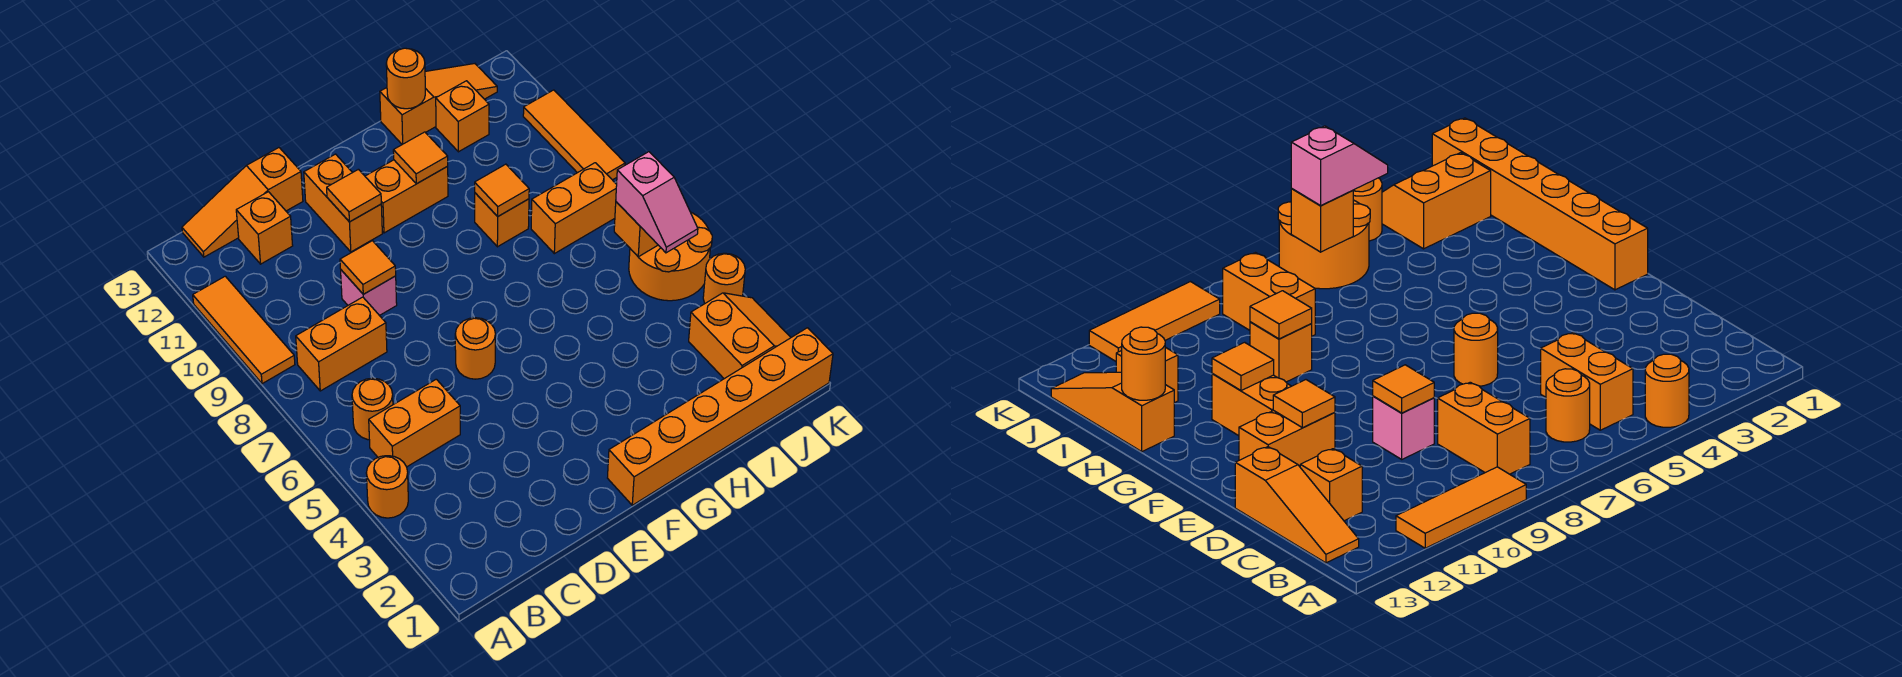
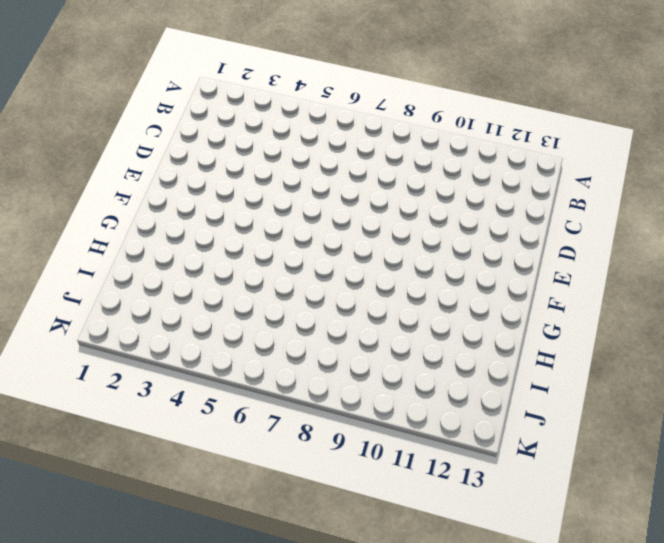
none -> orange round brick A4 level 1
none -> orange tile A9:A11 level 1
none -> orange brick B5:C5 level 1

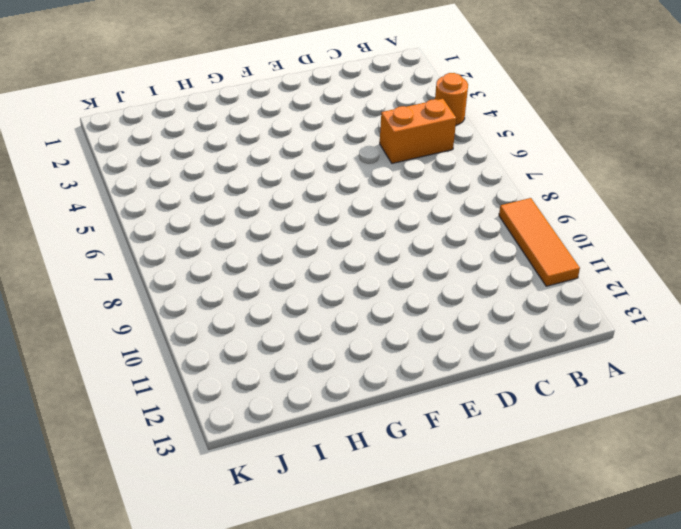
none -> orange round brick B6 level 1
none -> orange brick B8:C8 level 1
none -> orange slope B13:D13 level 1 top D

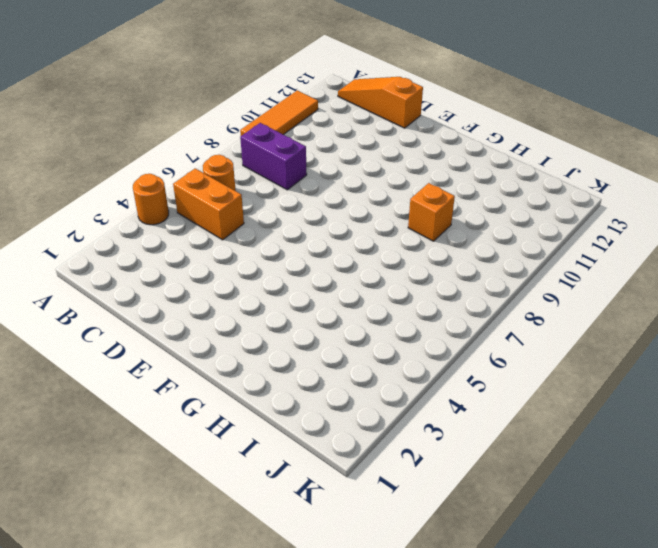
purple brick B8:C8 level 1 -> orange brick B8:C8 level 1
none -> orange brick C12 level 1
none -> pink brick D9 level 1
none -> orange round brick E6 level 1

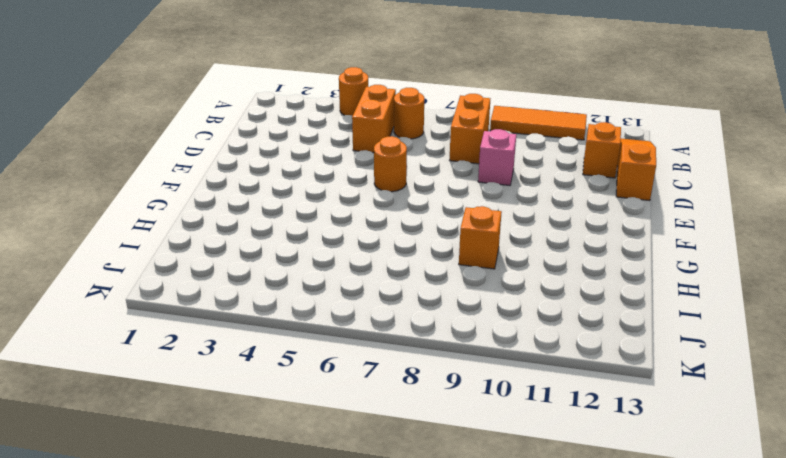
none -> orange brick E11:E12 level 1
none -> orange brick F1:K1 level 1
none -> orange brick F11:G11 level 1

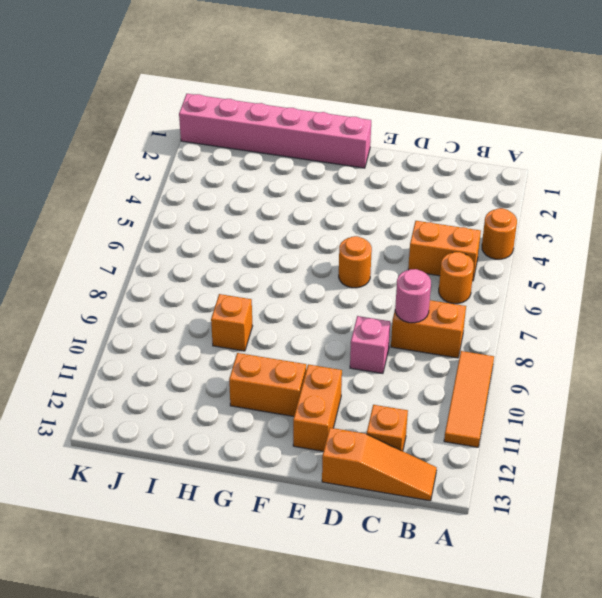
pink round brick C8 level 2 -> none
pink brick F1:K1 level 1 -> orange brick F1:K1 level 1
none -> orange slope H13:J13 level 1 top H
none -> orange brick I8:J8 level 1
none -> orange brick I12 level 1

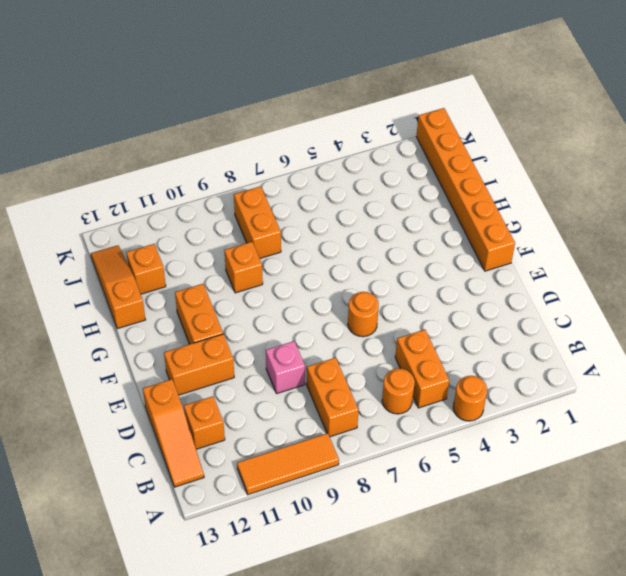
none -> orange slope J2:K3 level 1 top J
none -> orange round brick J5:K6 level 1
none -> orange round brick K4 level 1

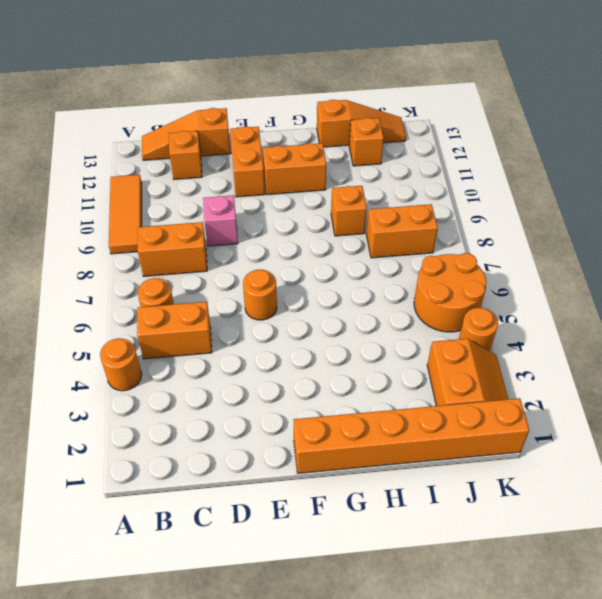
none -> orange tile K9:K11 level 1
none -> orange tile D9 level 2
none -> orange tile E11 level 2

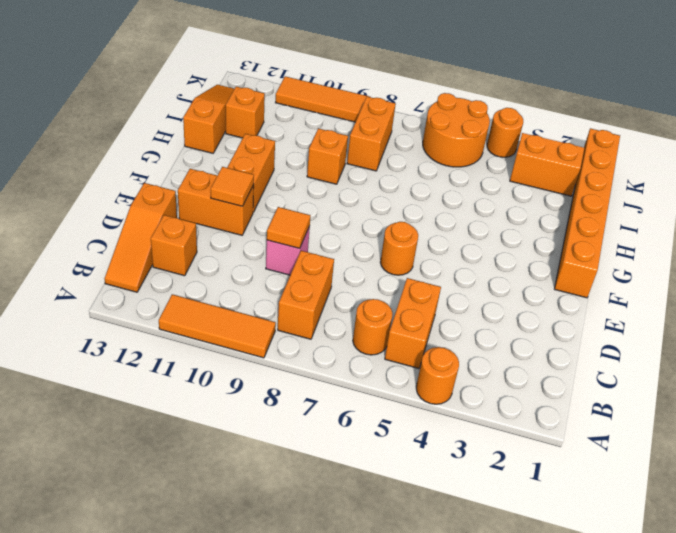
none -> orange tile G11 level 2
none -> orange tile H9 level 2
none -> orange round brick H13 level 2

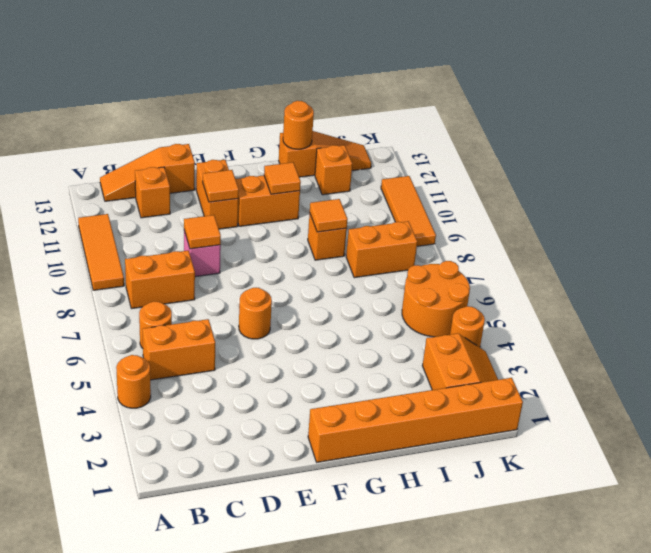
none -> orange brick J6 level 2
none -> pink slope J5:J6 level 3 top 6

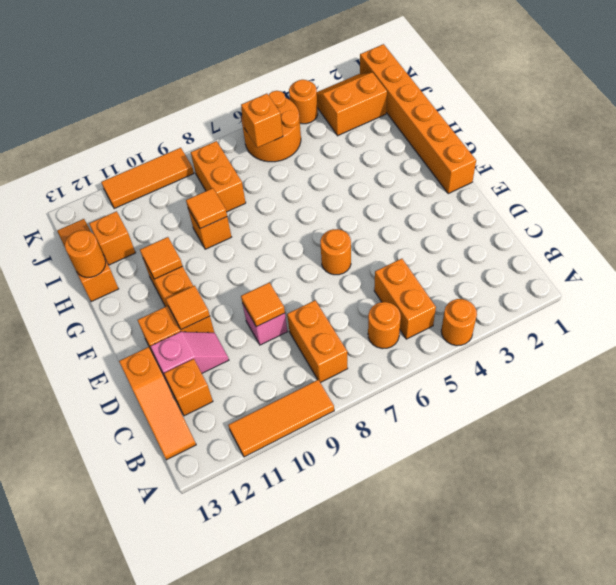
pink slope D11:D12 level 1 top 12 -> pink slope J5:J6 level 3 top 6

